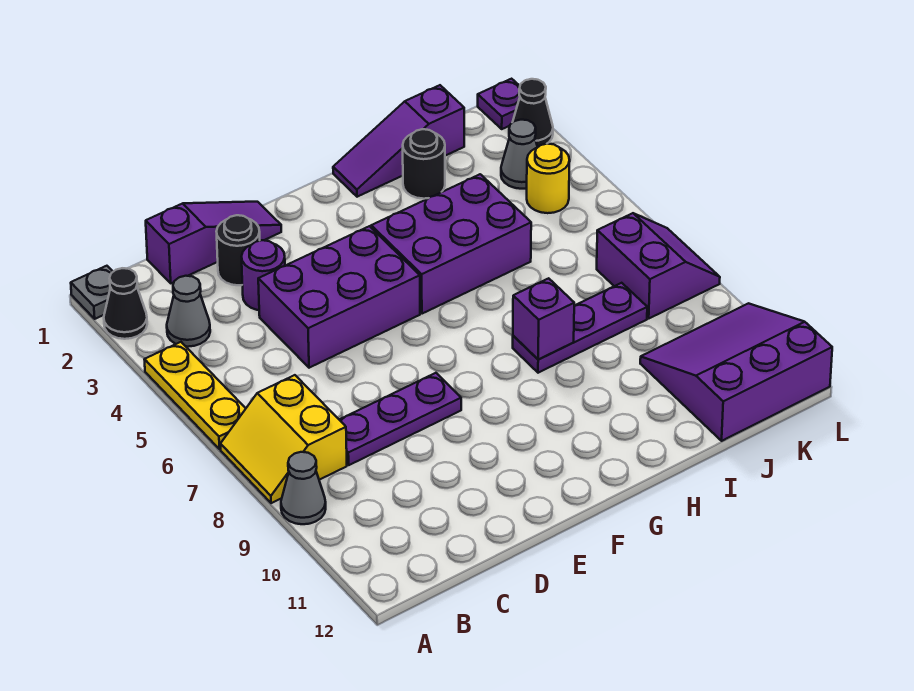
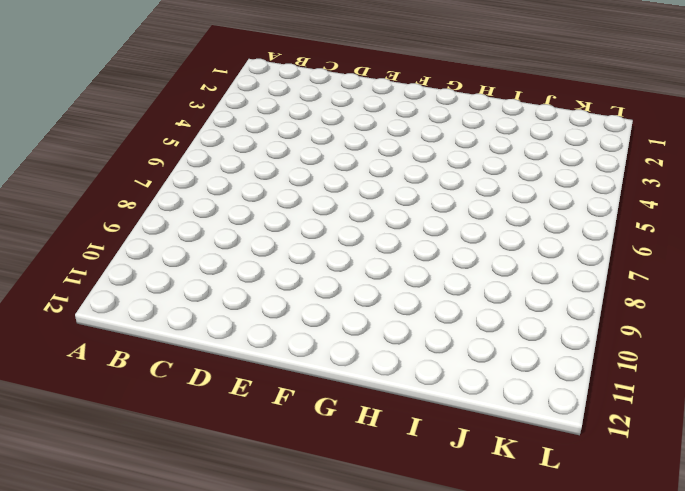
none -> grey plate A1 level 1
none -> black cone A2 level 1
none -> yellow plate A4:A6 level 1

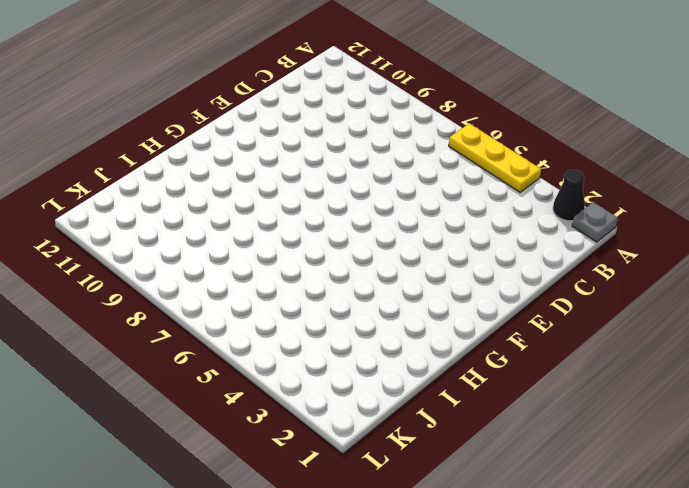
none -> yellow slope A7:B8 level 1 top B
none -> grey cone A9 level 1
none -> grey cone B3 level 1

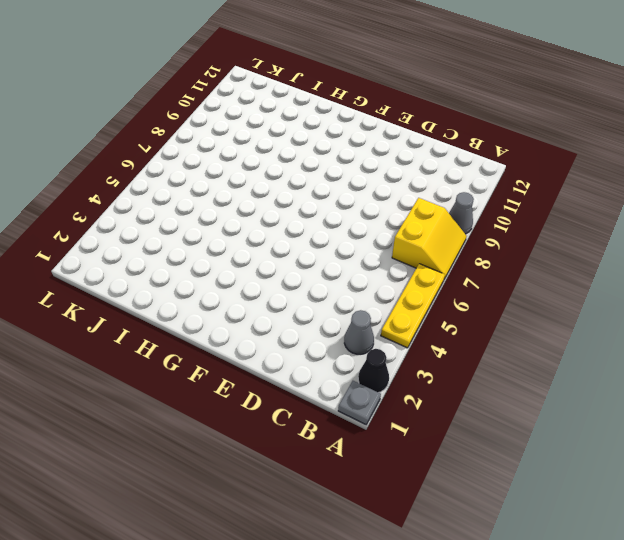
none -> purple slope C1:E1 level 1 top C
none -> purple plate C8:E8 level 1
none -> black round brick D2 level 1

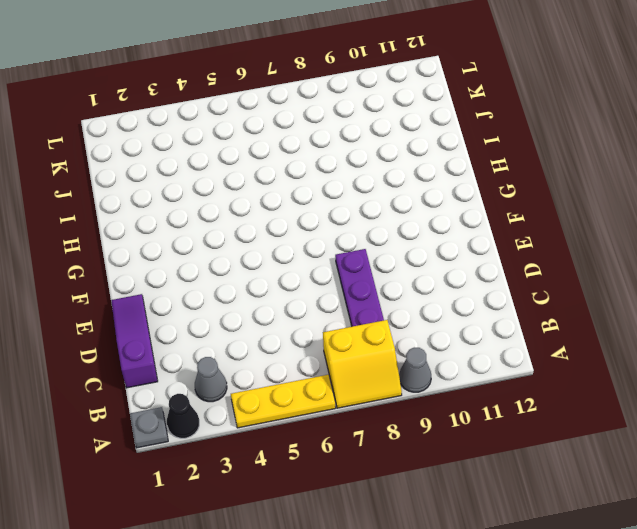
none -> black round brick D2 level 1
none -> purple round brick D3 level 1
none -> purple brick D4:F5 level 1

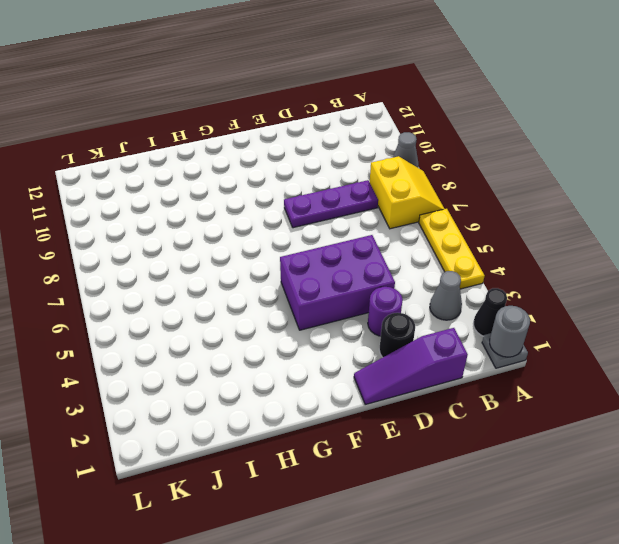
grey round brick A1 level 2 -> none
none -> purple brick G4:I5 level 1
none -> purple slope H1:J1 level 1 top J
none -> purple plate H8:J8 level 1

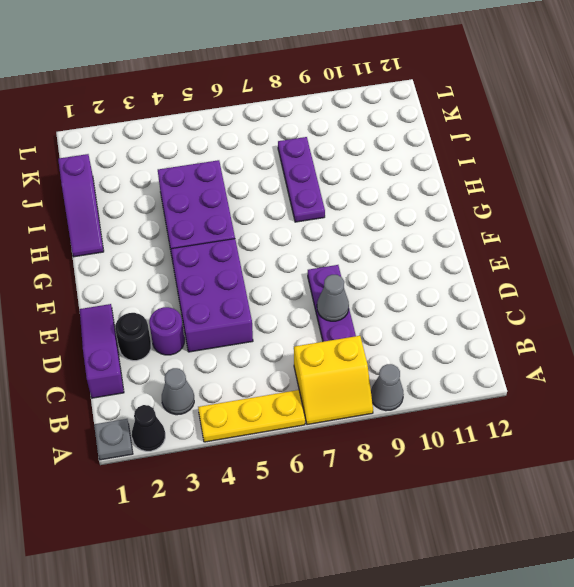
grey cone D8 level 2 -> grey cone K3 level 1
none -> black round brick I2 level 1
none -> purple slope J10:L12 level 1 top 12
none -> yellow round brick K4 level 1

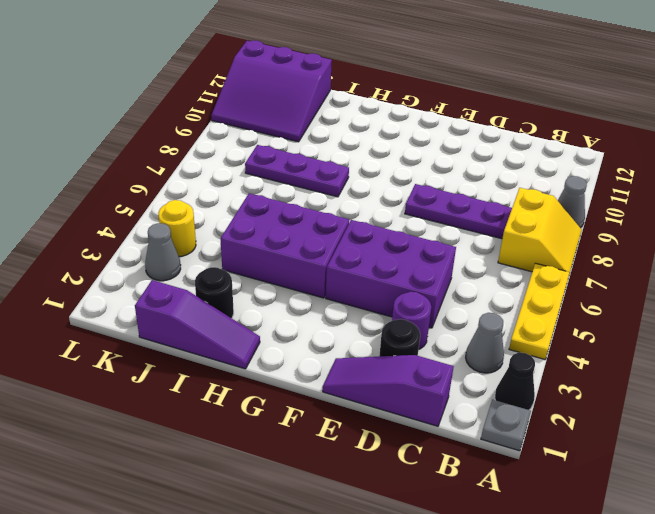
none -> purple slope K7:L8 level 1 top K
none -> purple plate L1 level 1
none -> black cone L2 level 1

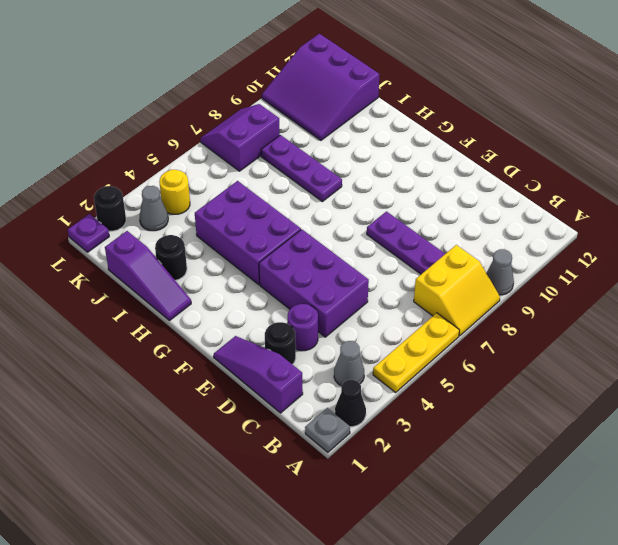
black round brick L2 level 1 -> black cone L2 level 1
none -> purple brick H8 level 2

